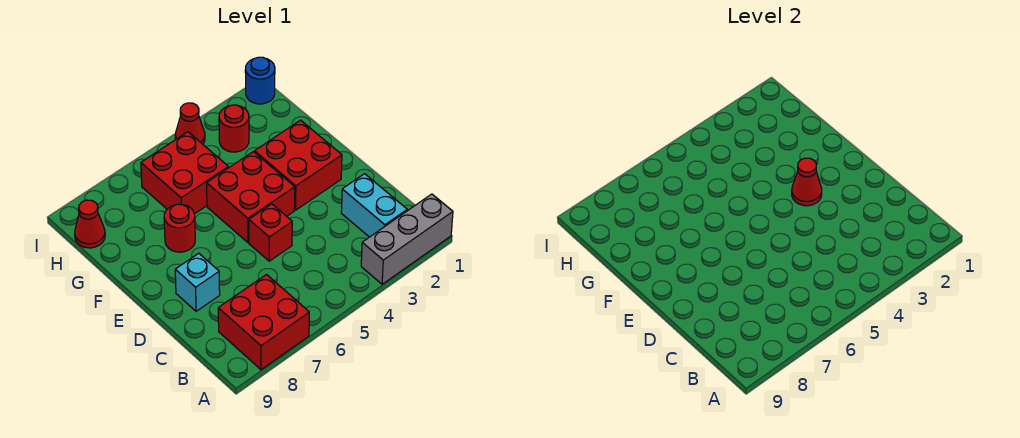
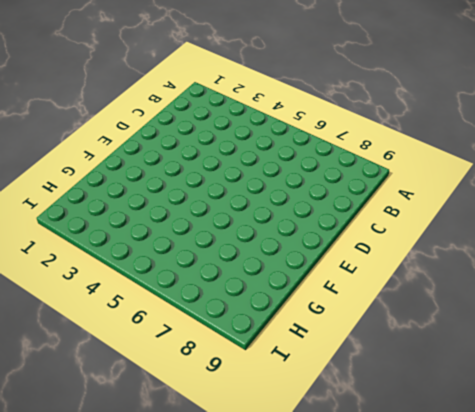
none -> grey brick A1:A3 level 1
none -> red brick A7:B8 level 1
none -> cyan brick B2:C2 level 1

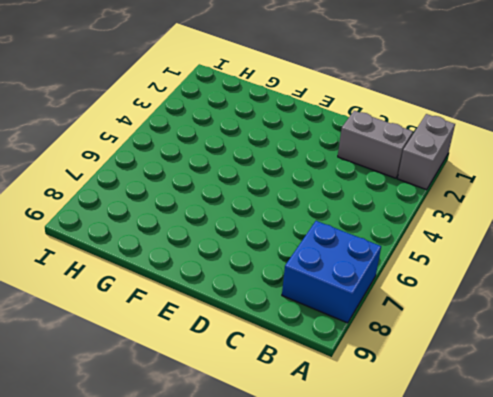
grey brick A1:A2 level 1 -> grey brick A1:A3 level 1
blue brick A7:B8 level 1 -> red brick A7:B8 level 1
grey brick B2:C2 level 1 -> cyan brick B2:C2 level 1
none -> red brick D5 level 1
none -> cyan brick D8 level 1
none -> red brick E2:F3 level 1

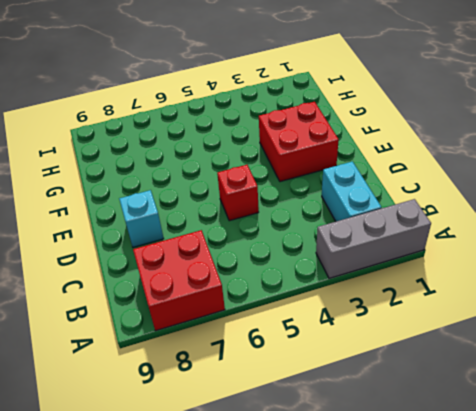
none -> red brick E4:F5 level 1
none -> red round brick F7 level 1
none -> red brick G5:H6 level 1

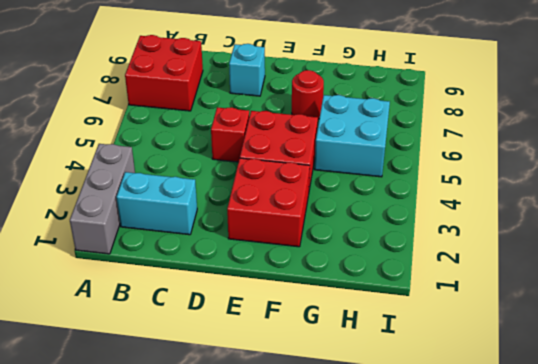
cyan brick G5:H6 level 1 -> red brick G5:H6 level 1
none -> red round brick H3 level 1
none -> red cone H9 level 1
none -> blue round brick I1 level 1

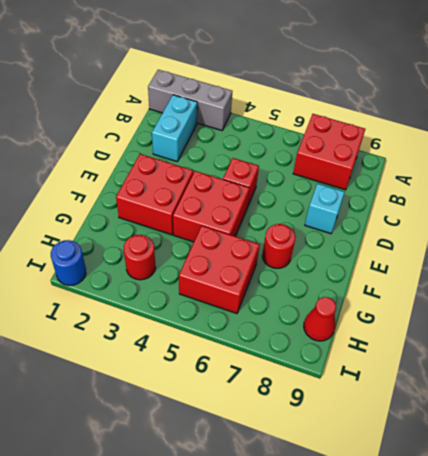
none -> red cone I4 level 1
none -> red cone E3 level 2

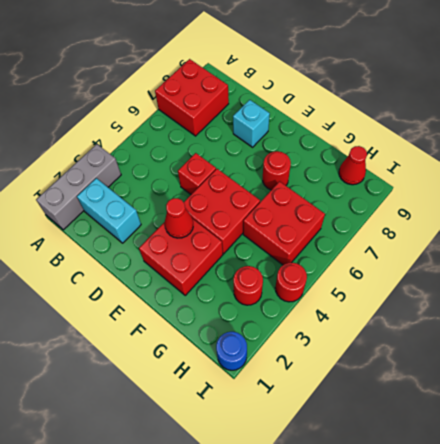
red round brick I4 level 1 -> red cone I4 level 1

